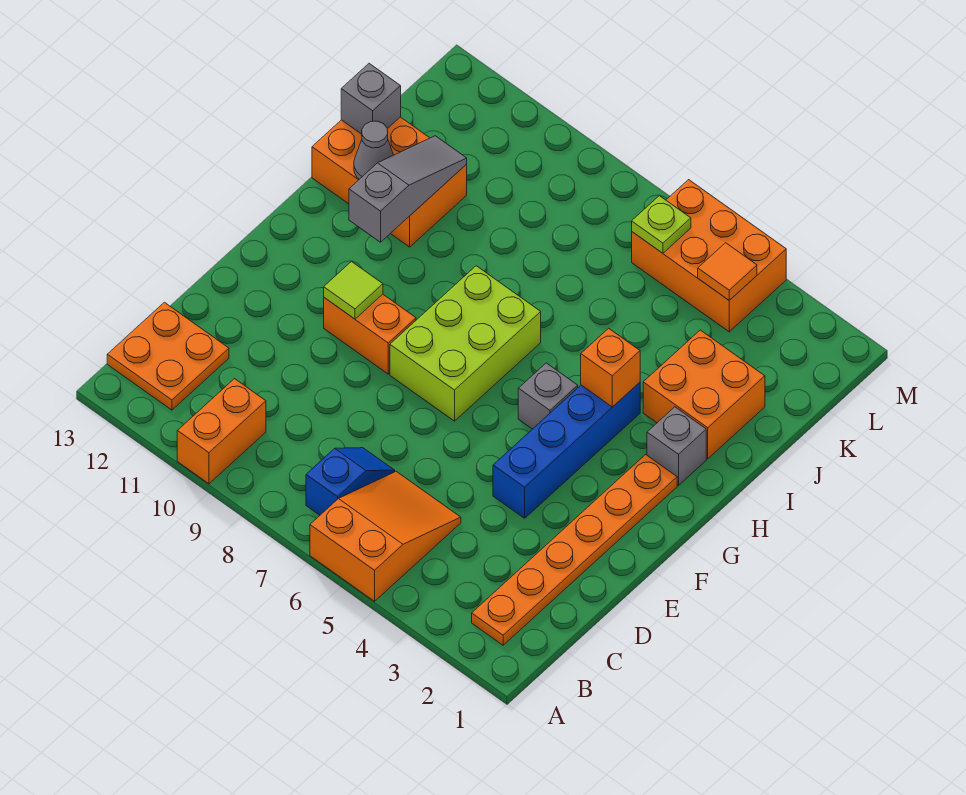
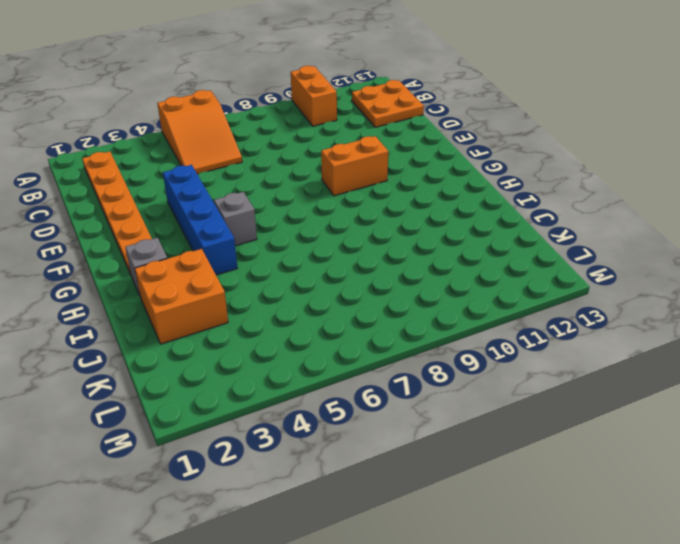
none -> blue slope B7:C7 level 1 top B
none -> lime brick F7:H8 level 1
none -> orange brick I11:J13 level 1

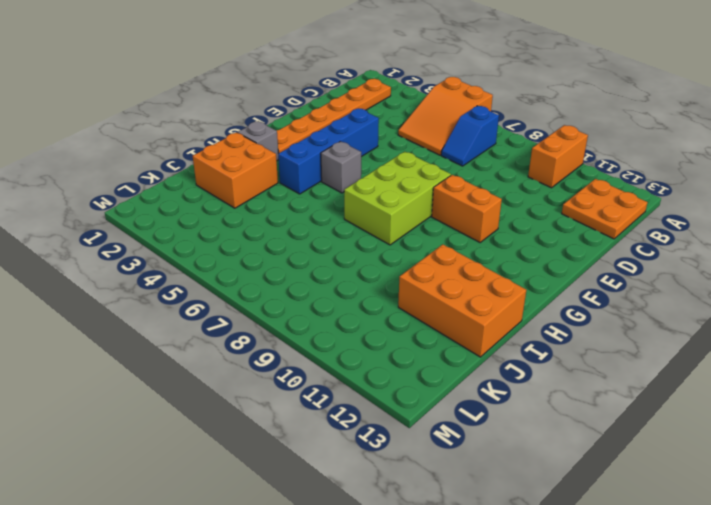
none -> orange brick L4:M6 level 1
none -> lime tile F10 level 2
none -> orange brick H4 level 2

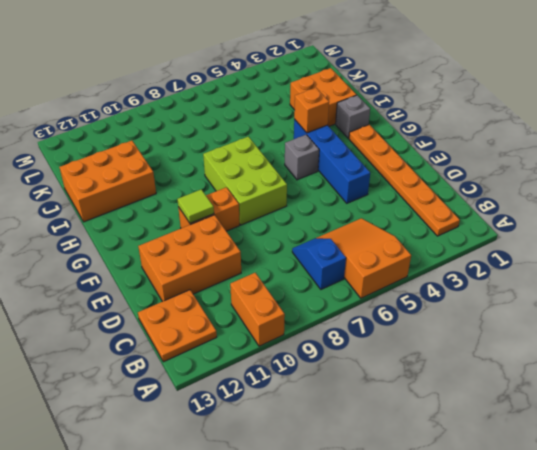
orange brick D10:E12 level 1 -> orange brick L4:M6 level 1
none -> grey slope H11:J11 level 2 top H
none -> grey cone I12 level 2
none -> grey brick J13 level 2

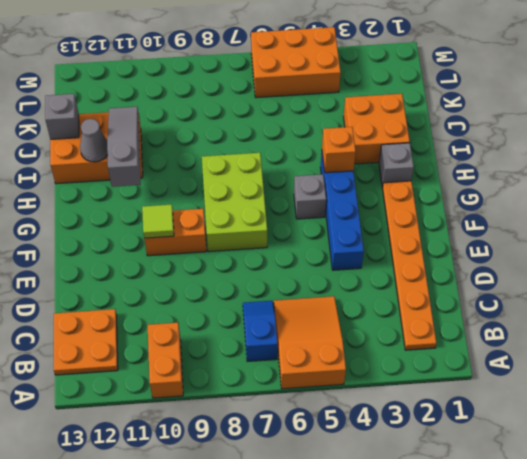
none -> orange tile L4 level 2
none -> lime plate L6 level 2

